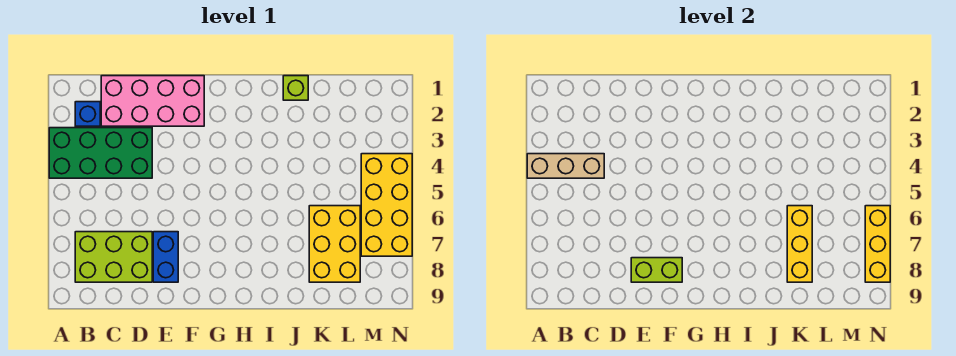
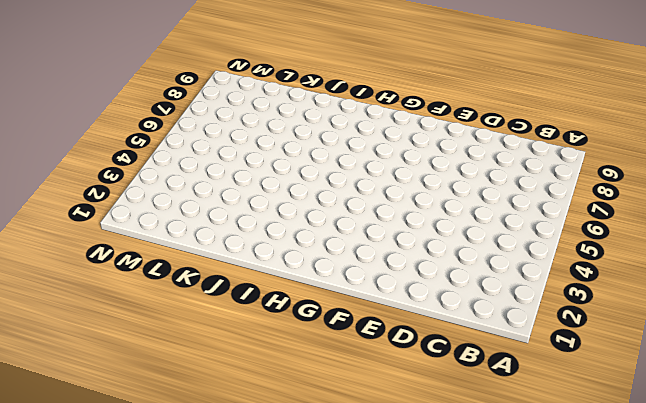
none -> green brick A3:D4 level 1
none -> blue brick B2 level 1
none -> lime brick B7:D8 level 1

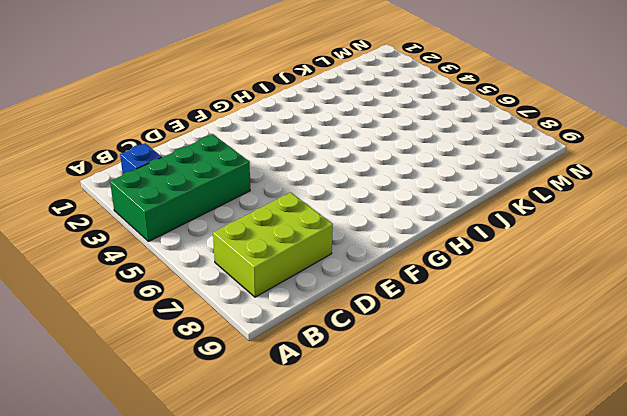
none -> pink brick C1:F2 level 1
none -> blue brick E7:E8 level 1
none -> lime brick J1 level 1

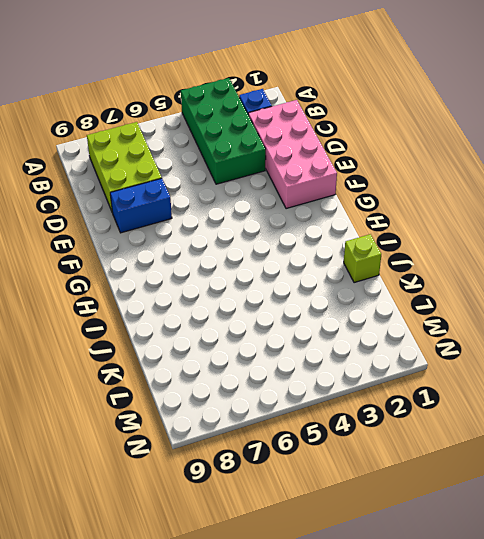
none -> yellow brick K6:L8 level 1
none -> yellow brick M4:N7 level 1
none -> tan brick A4:C4 level 2

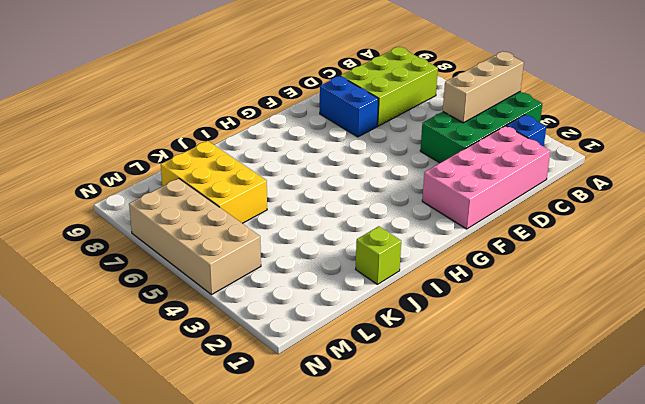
tan brick M4:N7 level 1 -> yellow brick M4:N7 level 1
none -> lime brick E8:F8 level 2
none -> yellow brick K6:K8 level 2
none -> yellow brick N6:N8 level 2

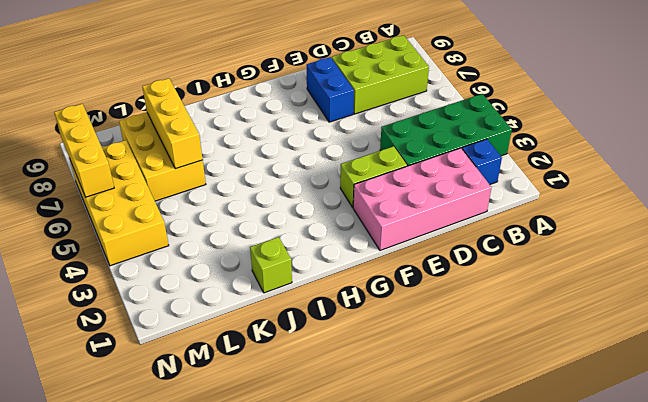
lime brick E3:F3 level 1 -> lime brick E8:F8 level 2
none -> tan brick A4:C4 level 2

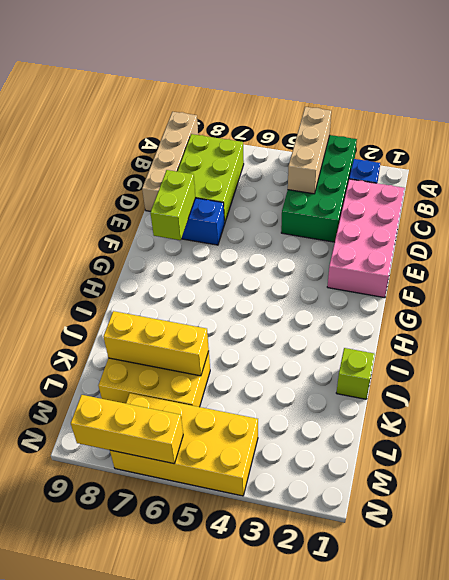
tan brick A9:D9 level 1 -> none

